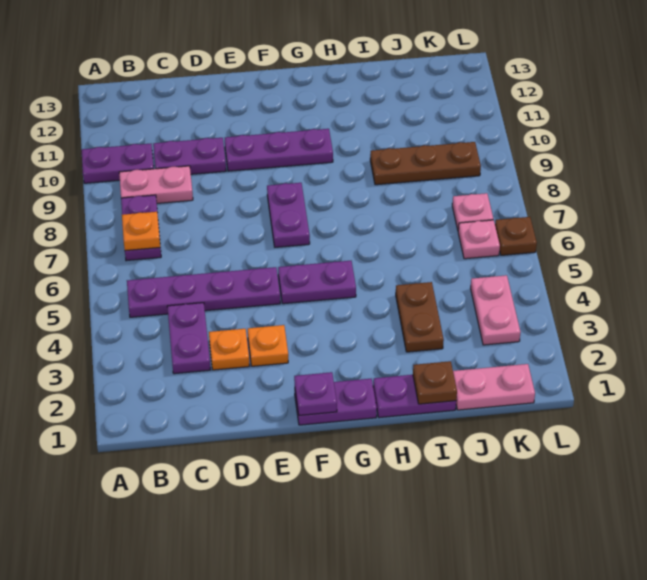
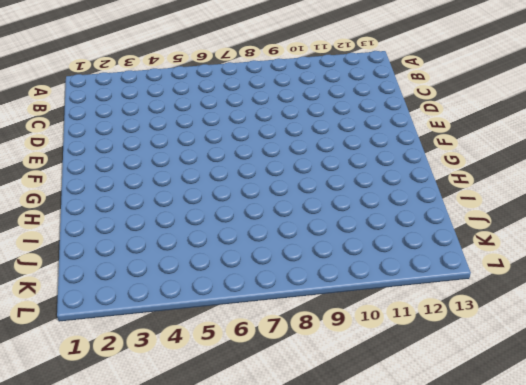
none -> purple plate A10:B10 level 1
none -> purple plate B5:E5 level 1
none -> purple plate B7:B8 level 1

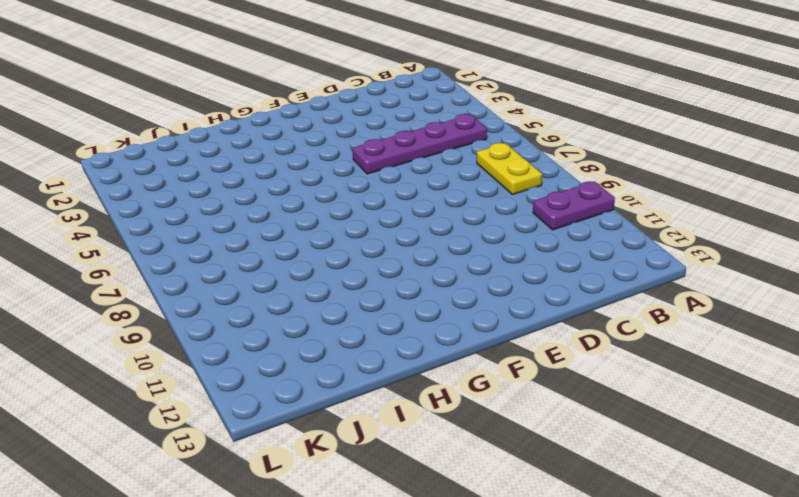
yellow plate B7:B8 level 1 -> purple plate B7:B8 level 1
none -> pink plate B9:C9 level 1
none -> purple plate C3:C4 level 1
none -> purple plate C10:D10 level 1

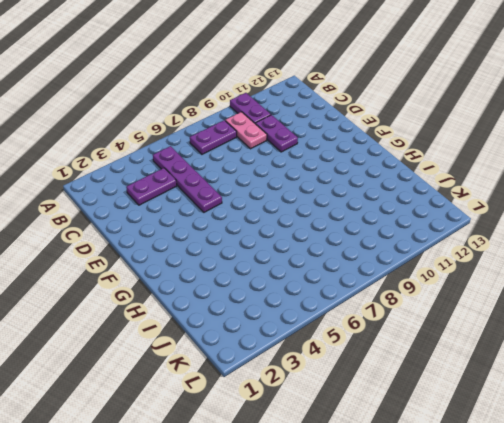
none -> orange plate D3 level 1
none -> orange plate E3 level 1
none -> purple plate E10:G10 level 1

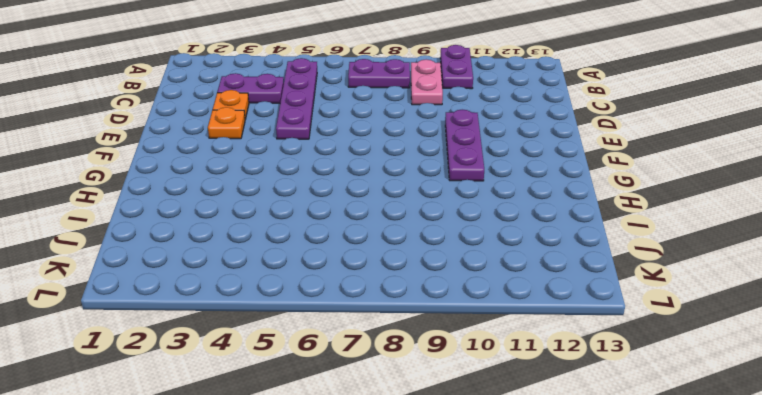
none -> purple plate C10:D10 level 1
none -> purple plate F1:G1 level 1
none -> purple plate F5:G5 level 1

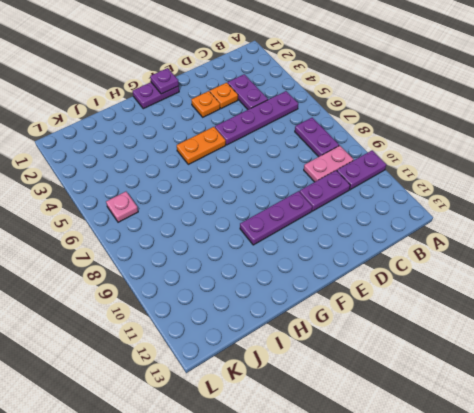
orange plate F5:G5 level 1 -> purple plate F5:G5 level 1
none -> purple plate F7:F8 level 1
none -> purple plate H1:I1 level 1
none -> brown plate I3:I4 level 1

